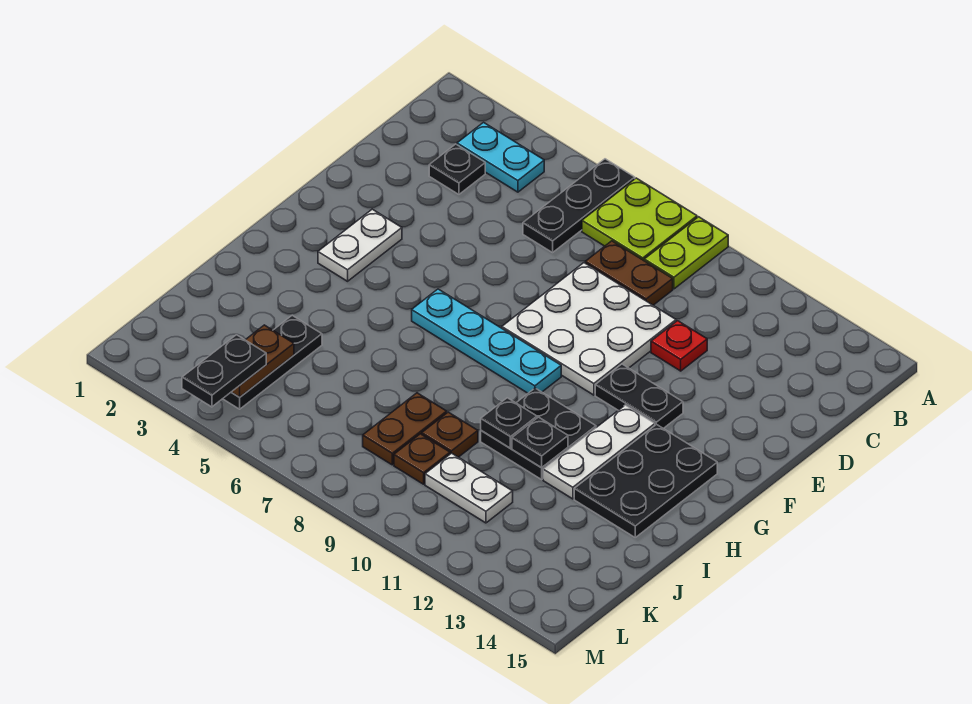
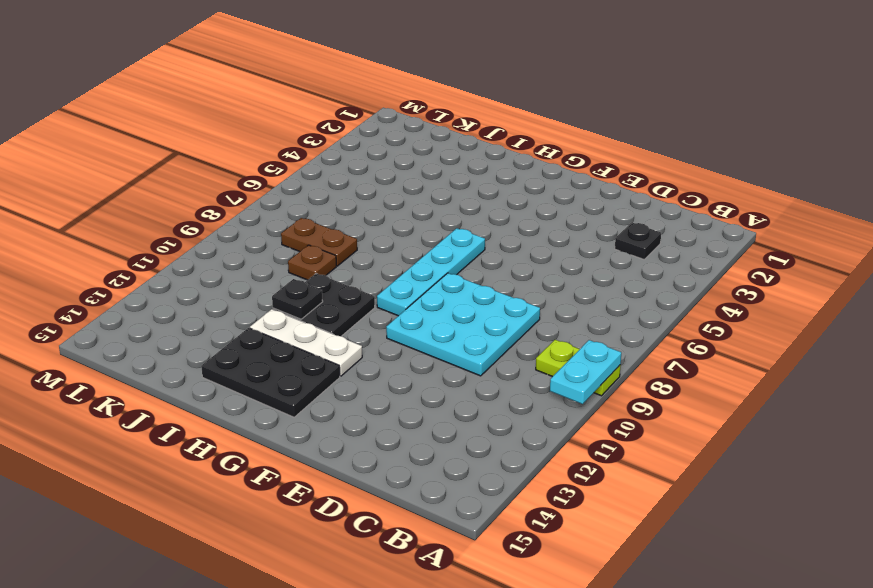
cyan plate A9:A10 level 2 -> cyan plate B3:B4 level 1
cyan plate D8:F10 level 1 -> white plate D8:F10 level 1
none -> black plate A6:C6 level 1
none -> lime plate A7:B8 level 1
none -> brown plate C8:C9 level 1

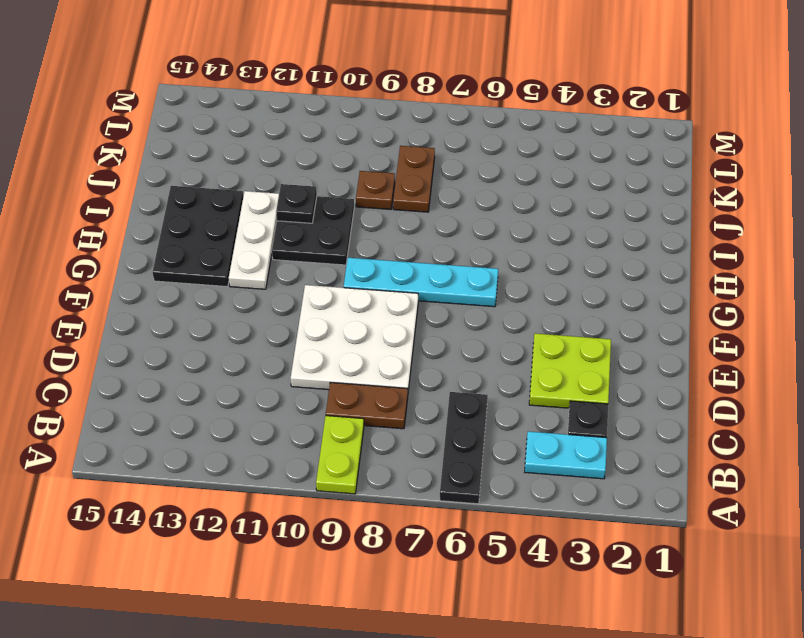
lime plate D3:E4 level 1 -> lime plate A7:B8 level 1
none -> red plate D11 level 1
none -> white plate F3:G3 level 1
none -> black plate F11:F12 level 1

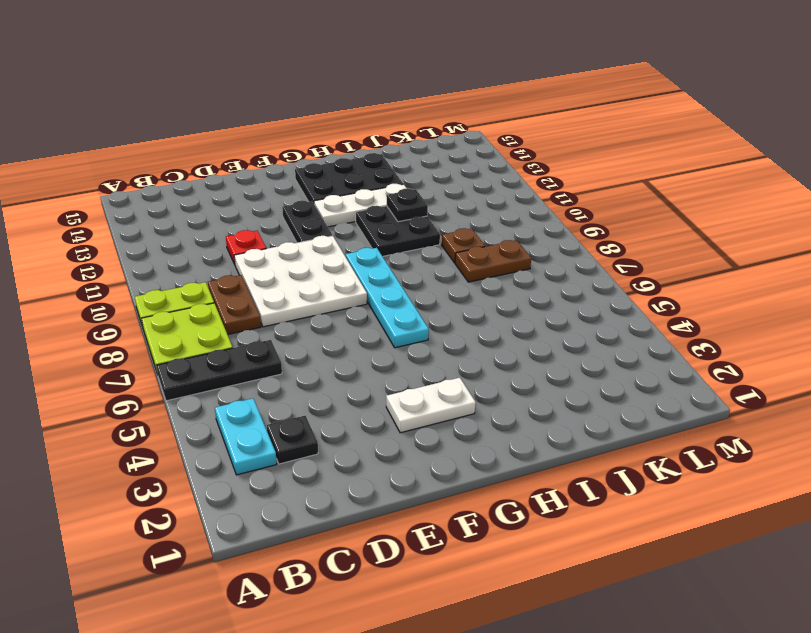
none -> black plate J4:L4 level 1
none -> brown plate K9 level 1
none -> white plate K10:K11 level 1

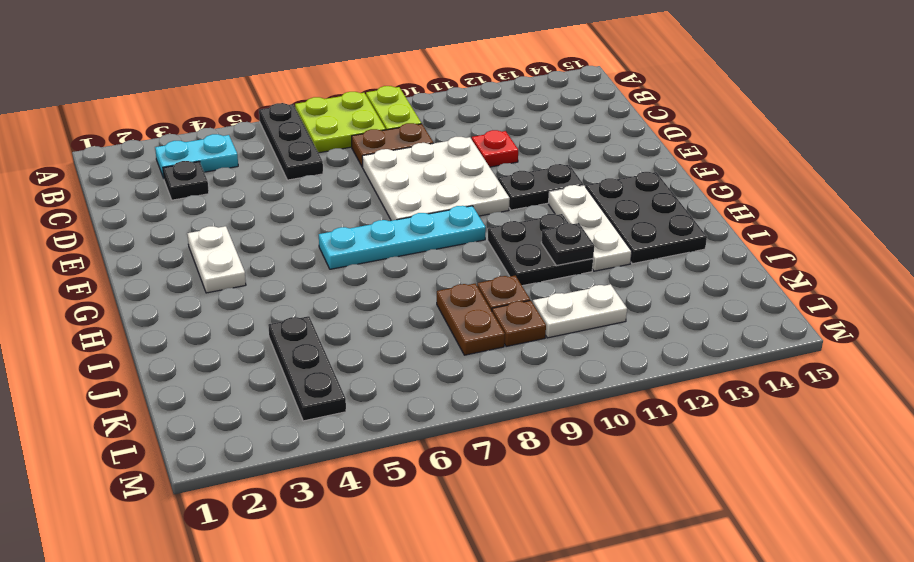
none -> black plate I10 level 2
none -> brown plate K4:L4 level 2
none -> black plate L4:M4 level 3

